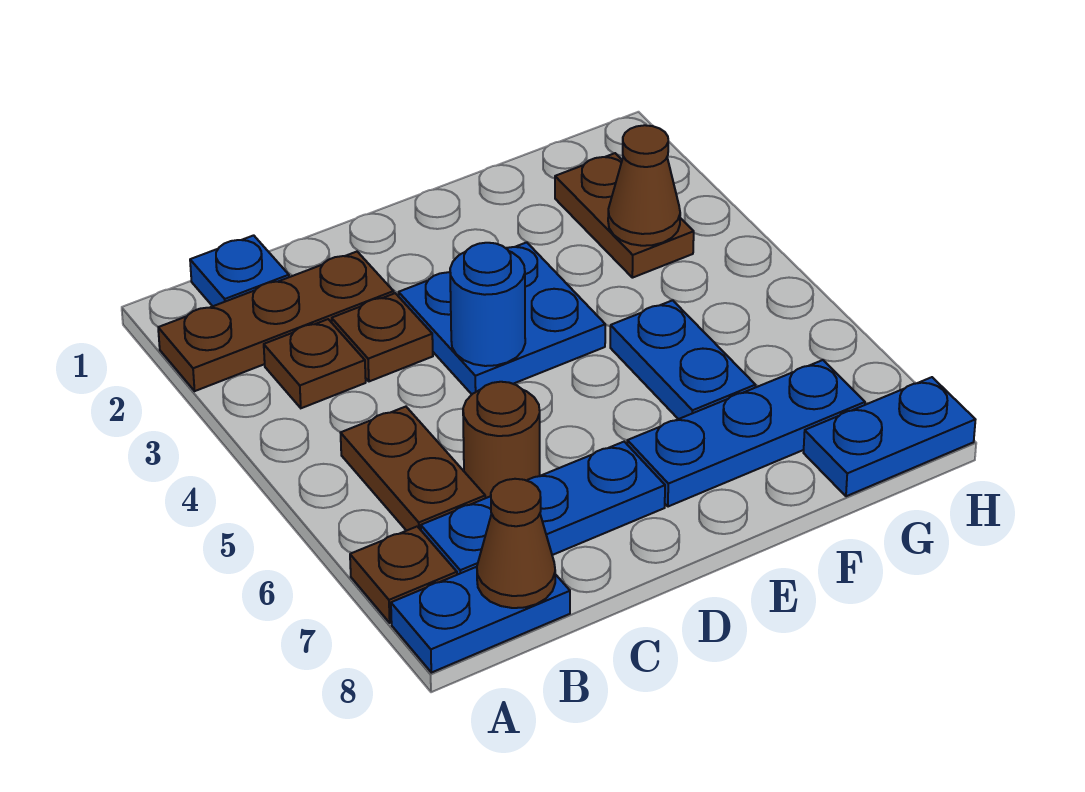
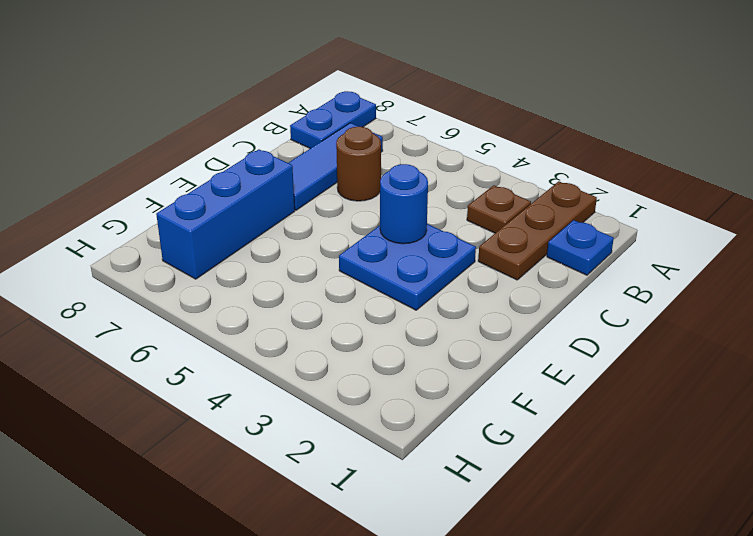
blue tile B7:D7 level 1 -> blue plate B7:D7 level 1
blue brick E7:G7 level 1 -> blue plate E7:G7 level 1
none -> brown plate A7 level 1
none -> brown plate B5:B6 level 1
none -> brown plate C3 level 1

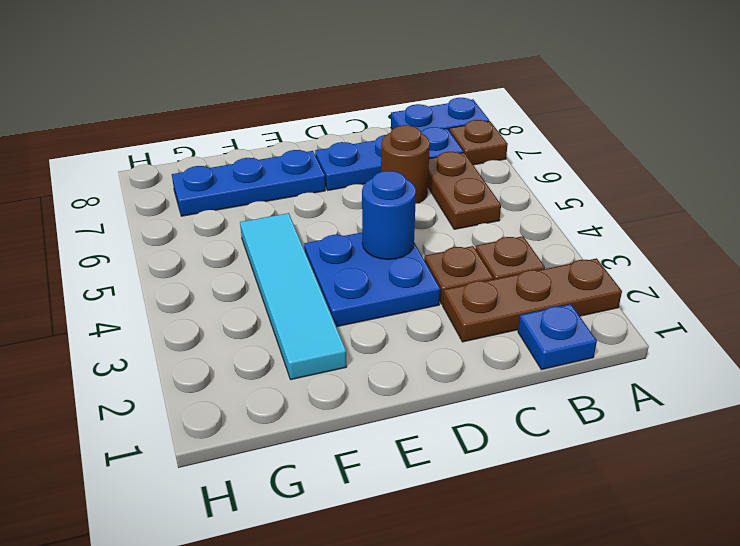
cyan tile F2:F5 level 1 -> blue plate F5:F6 level 1
none -> brown plate G2:G3 level 1
none -> blue plate G8:H8 level 1
none -> brown cone B8 level 2

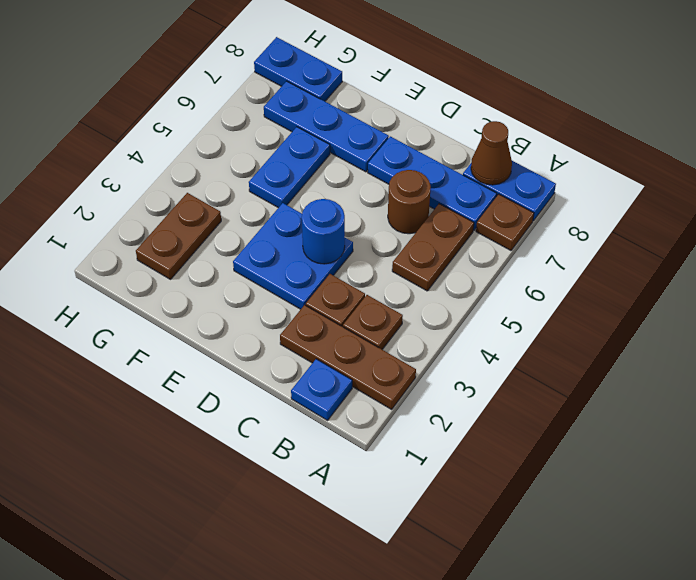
none -> brown cone G3 level 2

